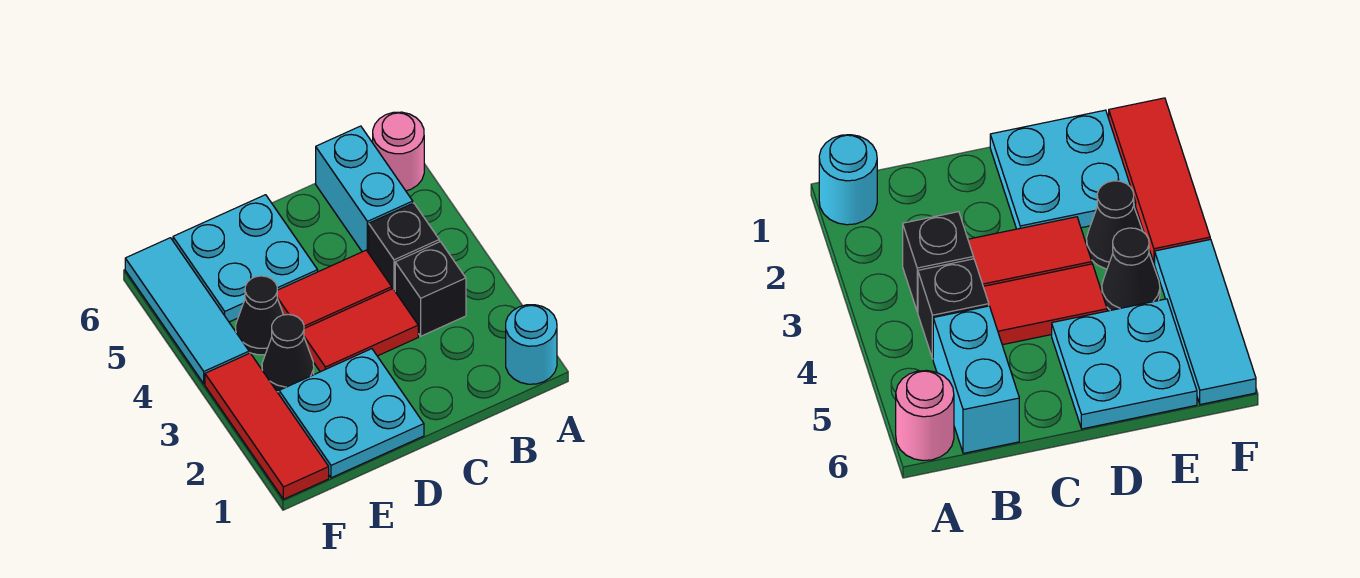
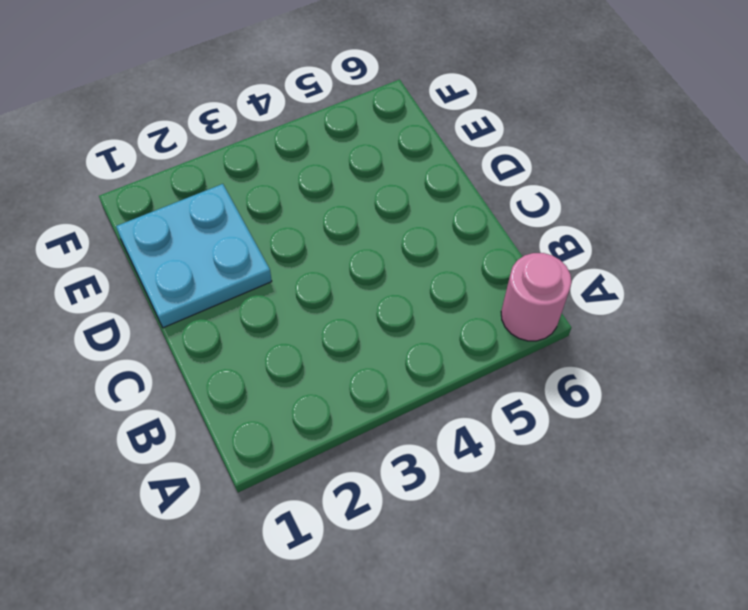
none -> cyan round brick A1 level 1
none -> black brick B3 level 1
none -> black brick B4 level 1

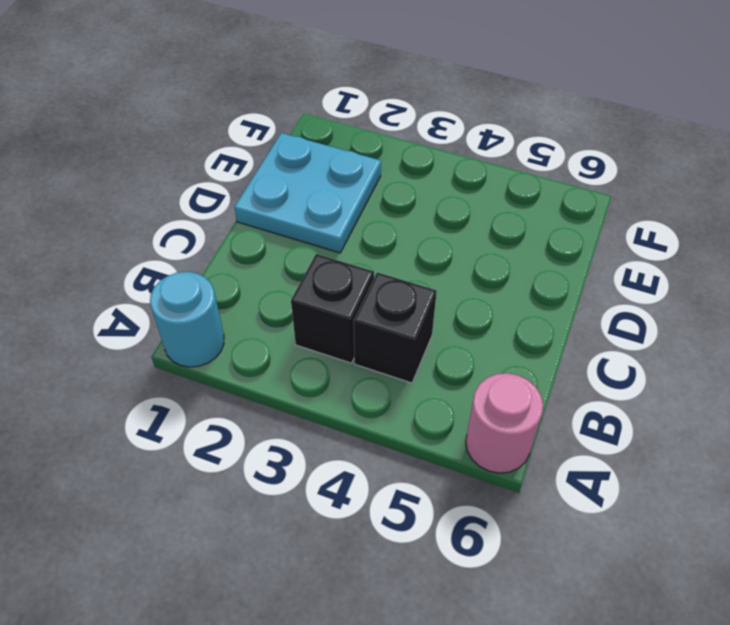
none -> cyan brick B5:B6 level 1
none -> red tile C3:D3 level 1
none -> red tile C4:D4 level 1

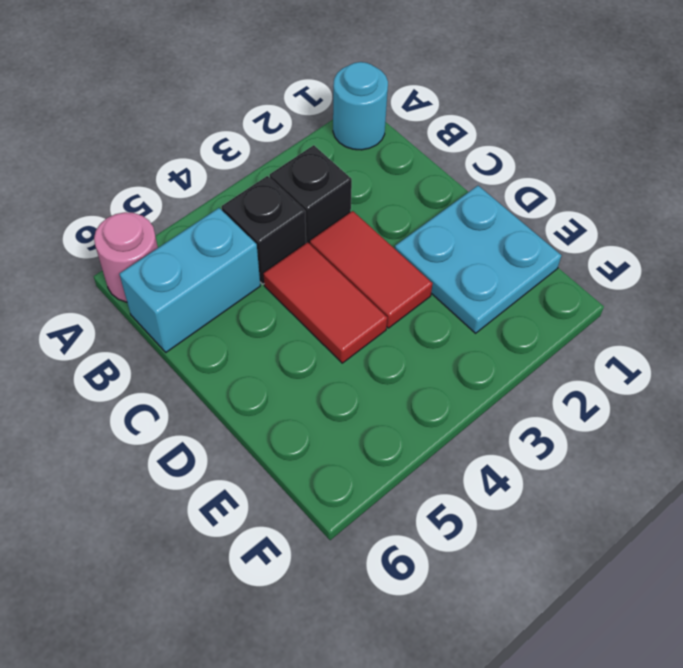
none -> cyan plate D5:E6 level 1
none -> black cone E3 level 1
none -> black cone E4 level 1

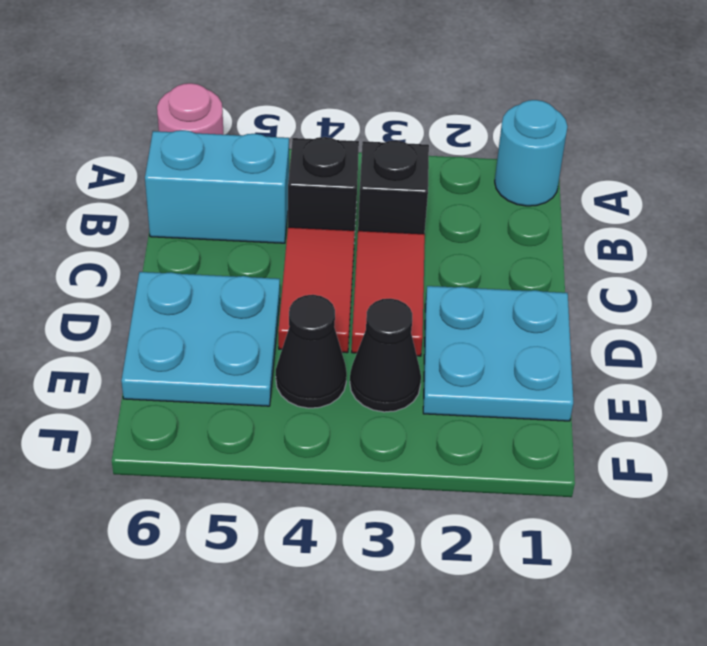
none -> red tile F1:F3 level 1
none -> cyan tile F4:F6 level 1

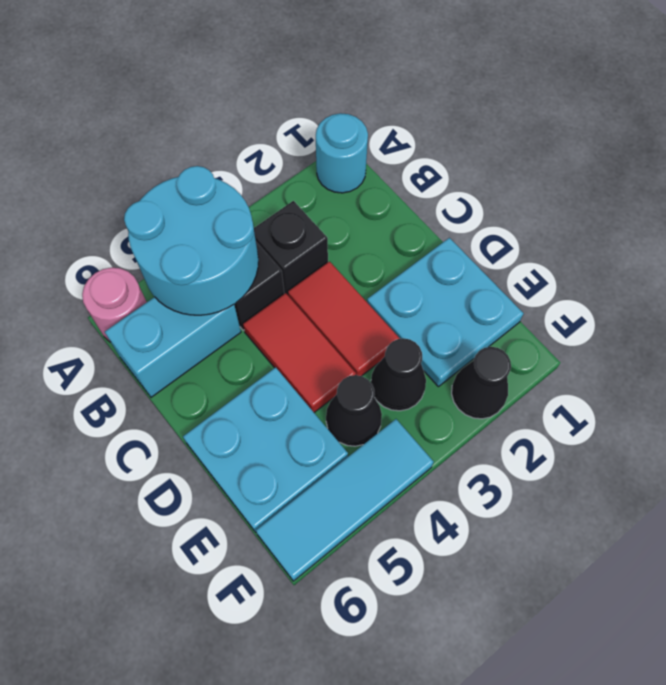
cyan round brick A4:B5 level 2 -> none
black cone F2 level 1 -> red tile F1:F3 level 1

